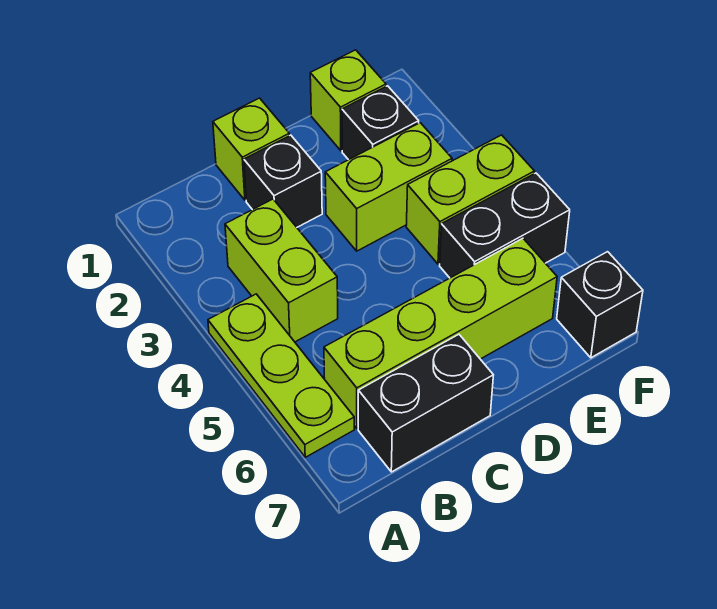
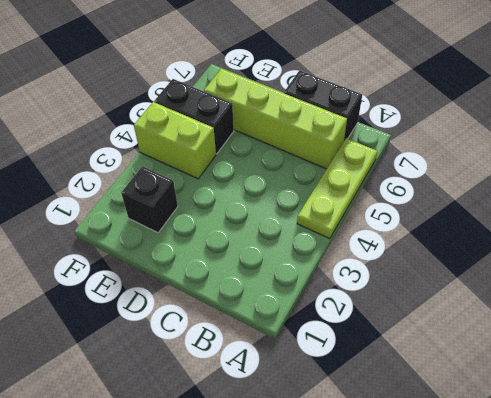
none -> lime brick B3:B4 level 1
none -> lime brick C1 level 1
none -> black brick C2 level 1

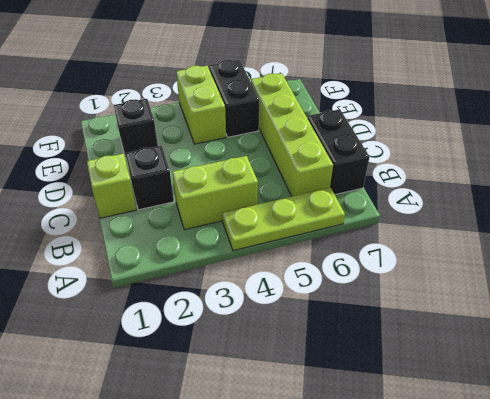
none -> lime brick D3:E3 level 1
none -> lime brick E1 level 1
none -> black brick F7 level 1

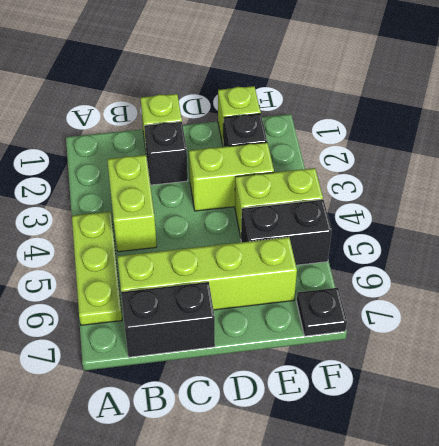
black plate F7 level 1 -> black brick F7 level 1

